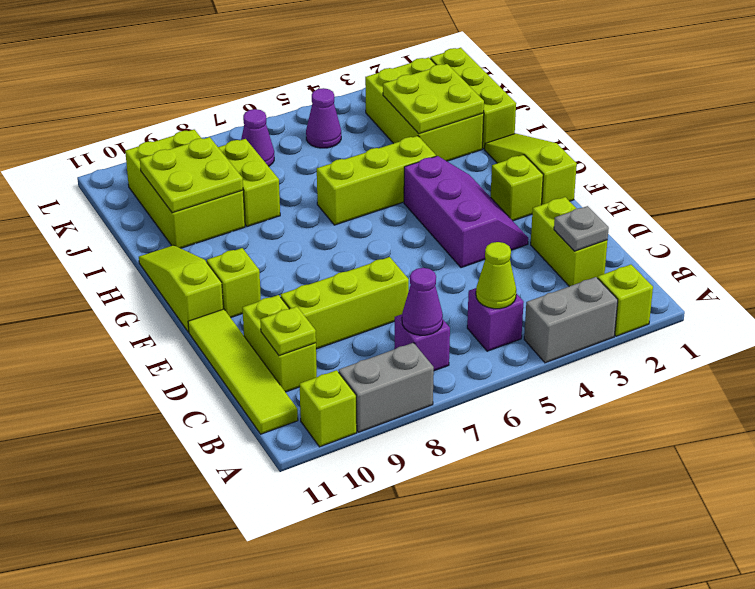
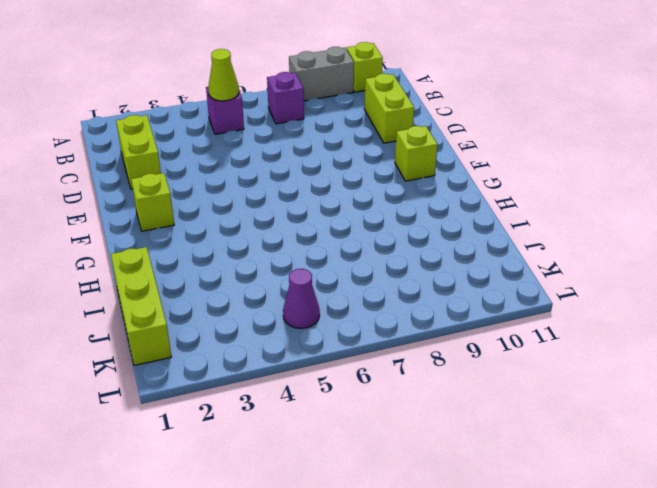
none -> lime brick A2 level 1
none -> grey brick A3:A4 level 1
none -> lime tile B11:E11 level 1

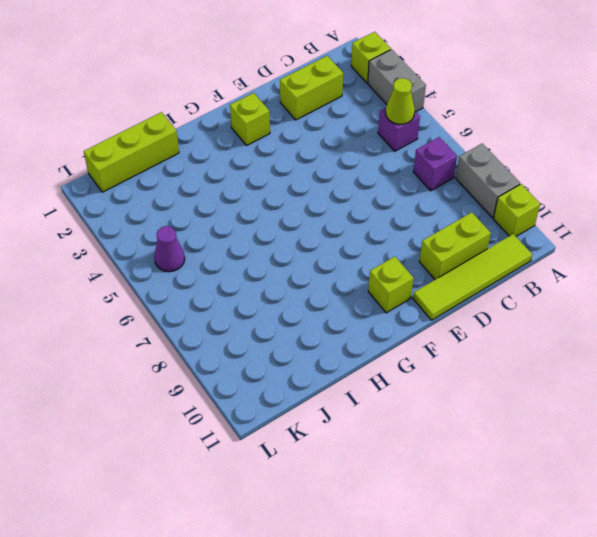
none -> lime brick D7:D9 level 1
none -> purple slope E3:G4 level 1 top 4
none -> lime slope F1:H1 level 1 top F

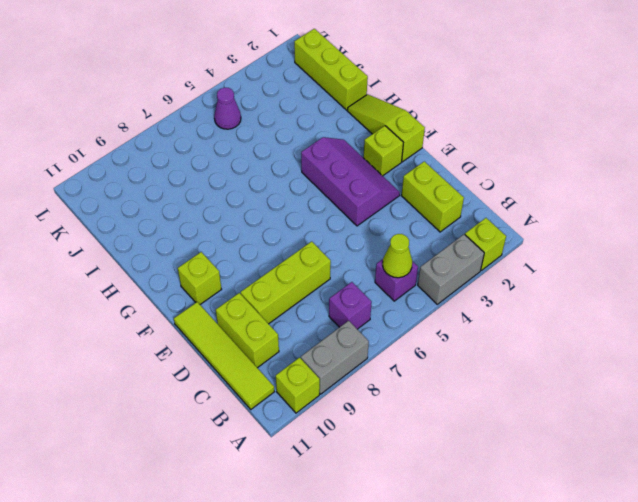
none -> lime slope F11:H11 level 1 top F
none -> lime brick H4:H6 level 1
none -> lime brick I2:K3 level 1

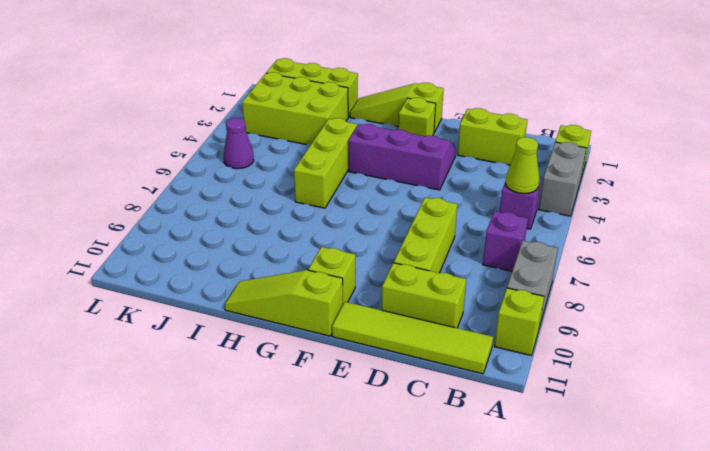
none -> lime brick I8:J8 level 1
none -> lime brick I9:K10 level 1
none -> purple cone K7 level 1

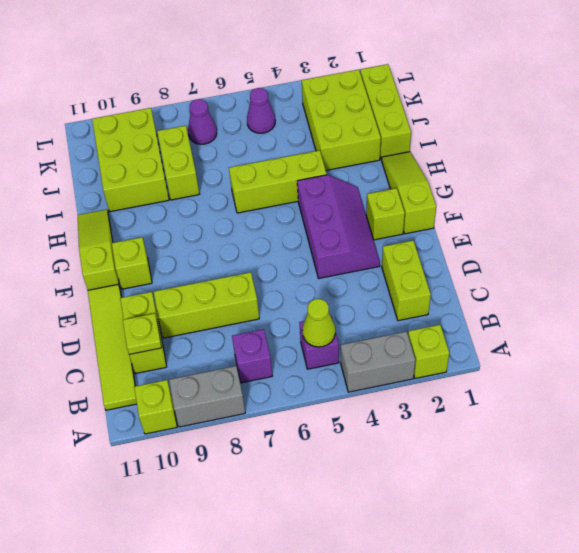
none -> purple cone B7 level 2
none -> grey plate C2 level 2
none -> lime plate I2:J3 level 2

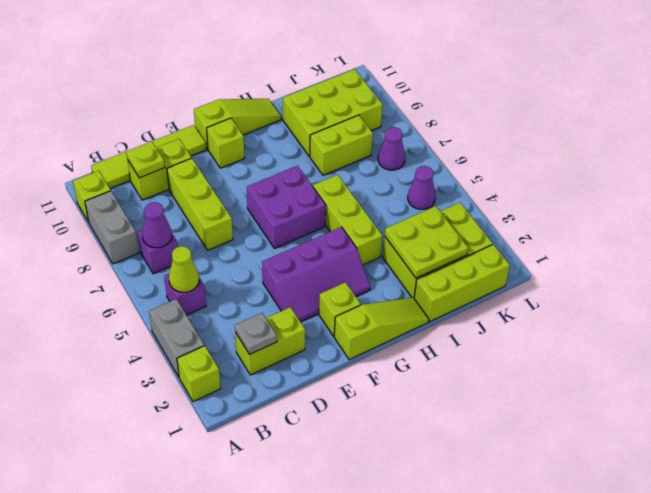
purple brick F6:G7 level 1 -> none
none -> lime plate I9:J10 level 2

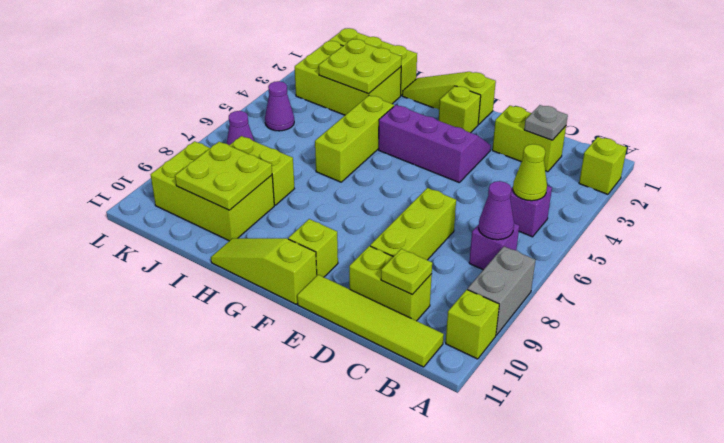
none -> grey brick A3:A4 level 1

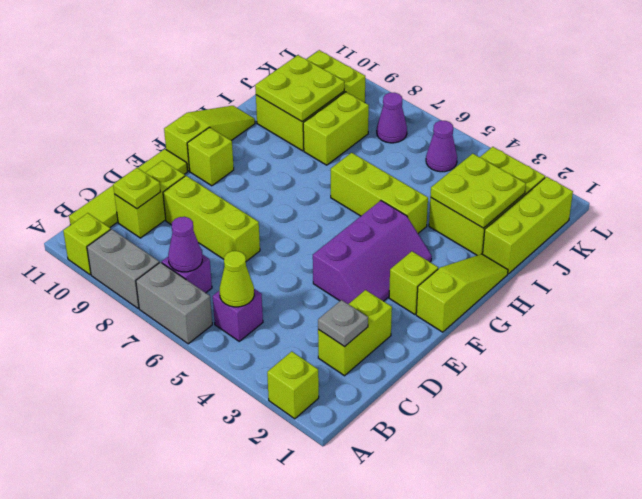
grey brick A6:A7 level 1 -> grey brick A3:A4 level 1

